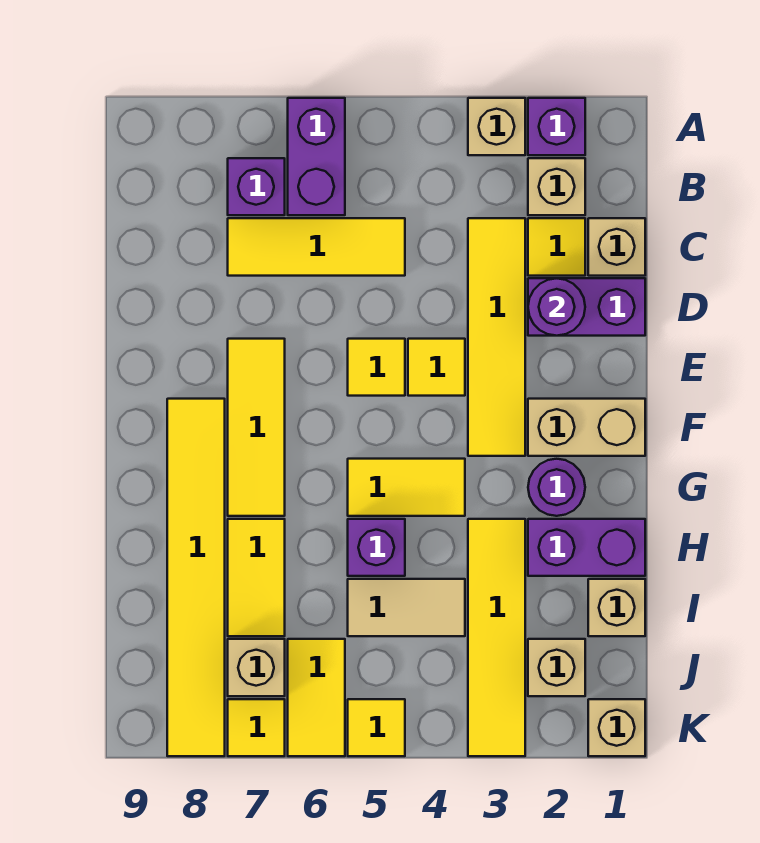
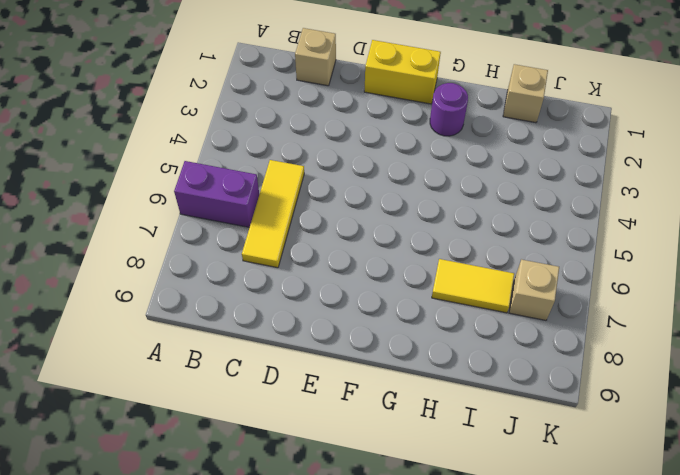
yellow brick E1:F1 level 1 -> tan brick F1:F2 level 1
none -> purple brick A2 level 1
none -> tan brick A3 level 1
none -> tan brick B2 level 1
none -> purple brick B7 level 1

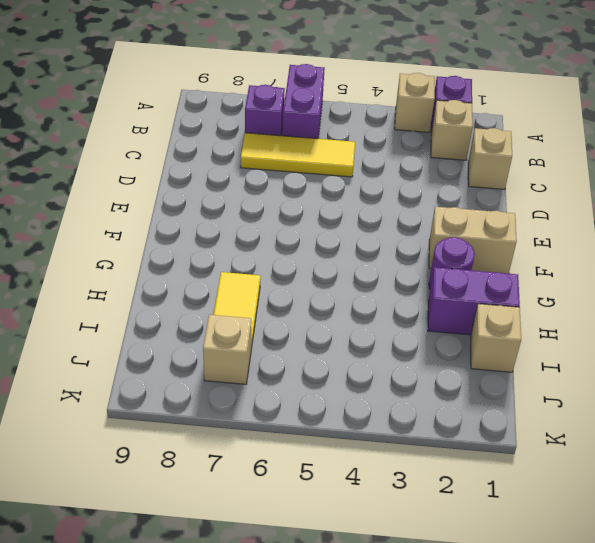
none -> yellow tile C2 level 1
none -> yellow tile C3:F3 level 1
none -> purple brick D1:D2 level 1
none -> yellow tile E4 level 1

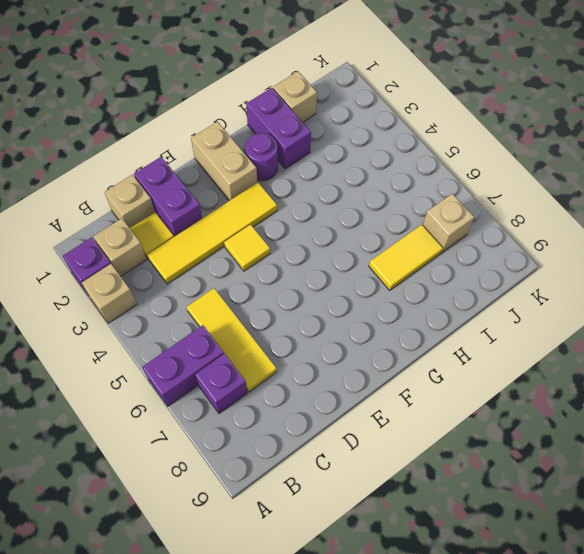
none -> yellow tile E5 level 1
none -> yellow tile E7:G7 level 1
none -> yellow tile F8:K8 level 1
none -> yellow tile G4:G5 level 1

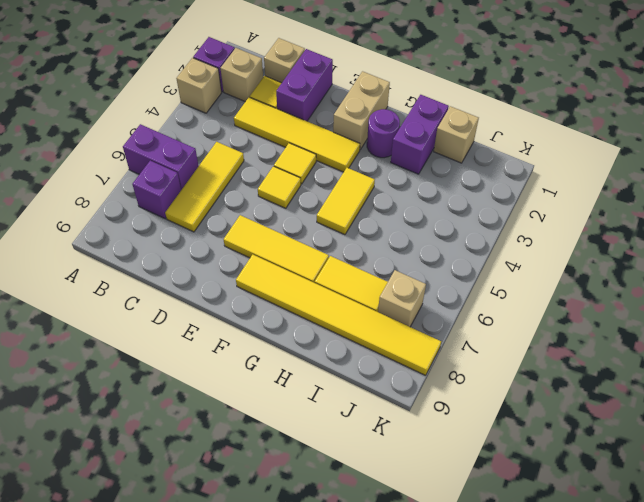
none -> yellow tile H3:K3 level 1
none -> purple brick H5 level 1
none -> tan tile I4:I5 level 1
none -> tan brick J2 level 1

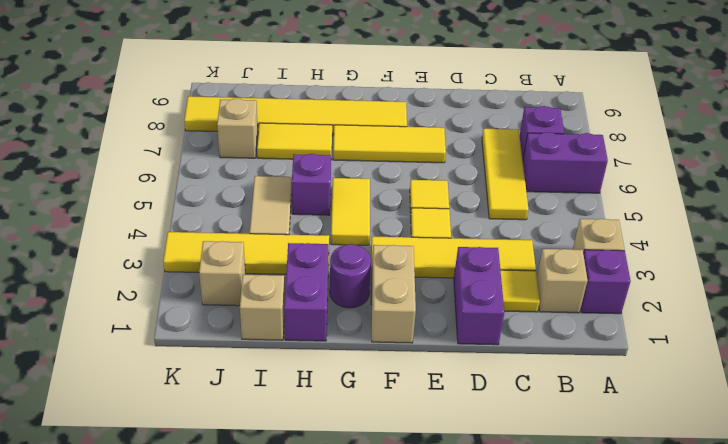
none -> tan brick C1 level 1
none -> yellow tile J6:K6 level 1
none -> tan brick K1 level 1
none -> yellow tile K5 level 1

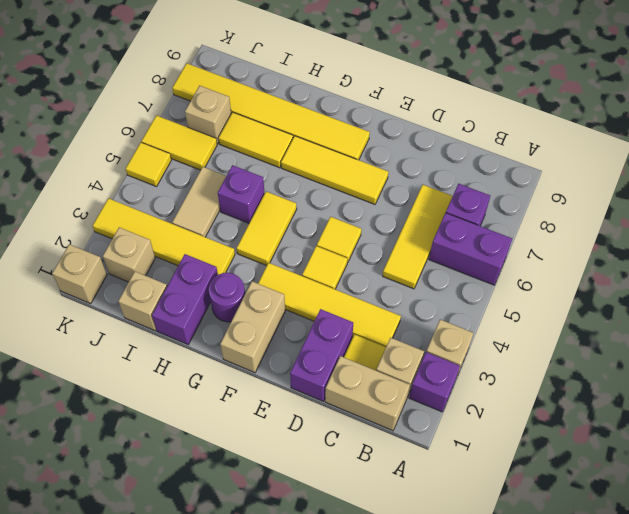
tan brick B1:C1 level 1 -> tan brick C1 level 1
none -> yellow tile K7 level 1
none -> purple round brick D2 level 2

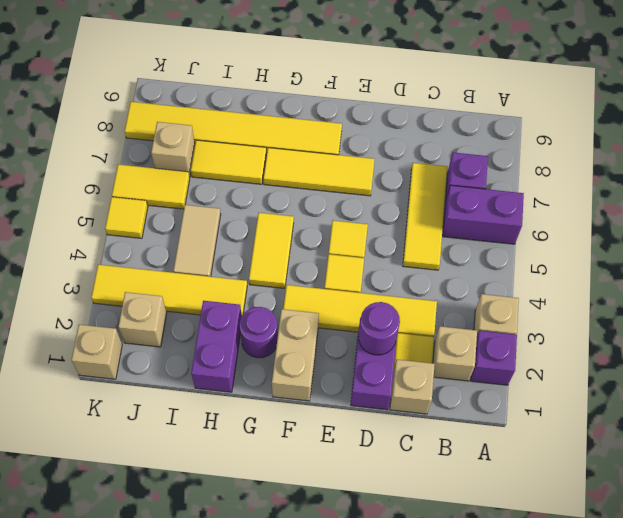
none -> purple brick H5 level 1
none -> tan brick I1 level 1
none -> yellow tile K7 level 1

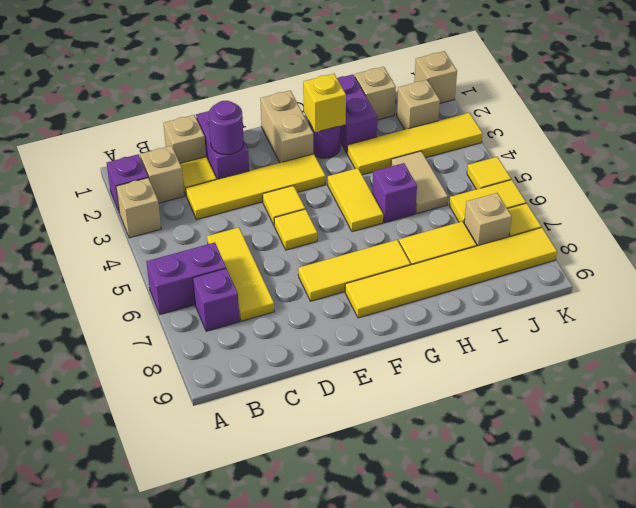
yellow brick G2 level 2 -> none

